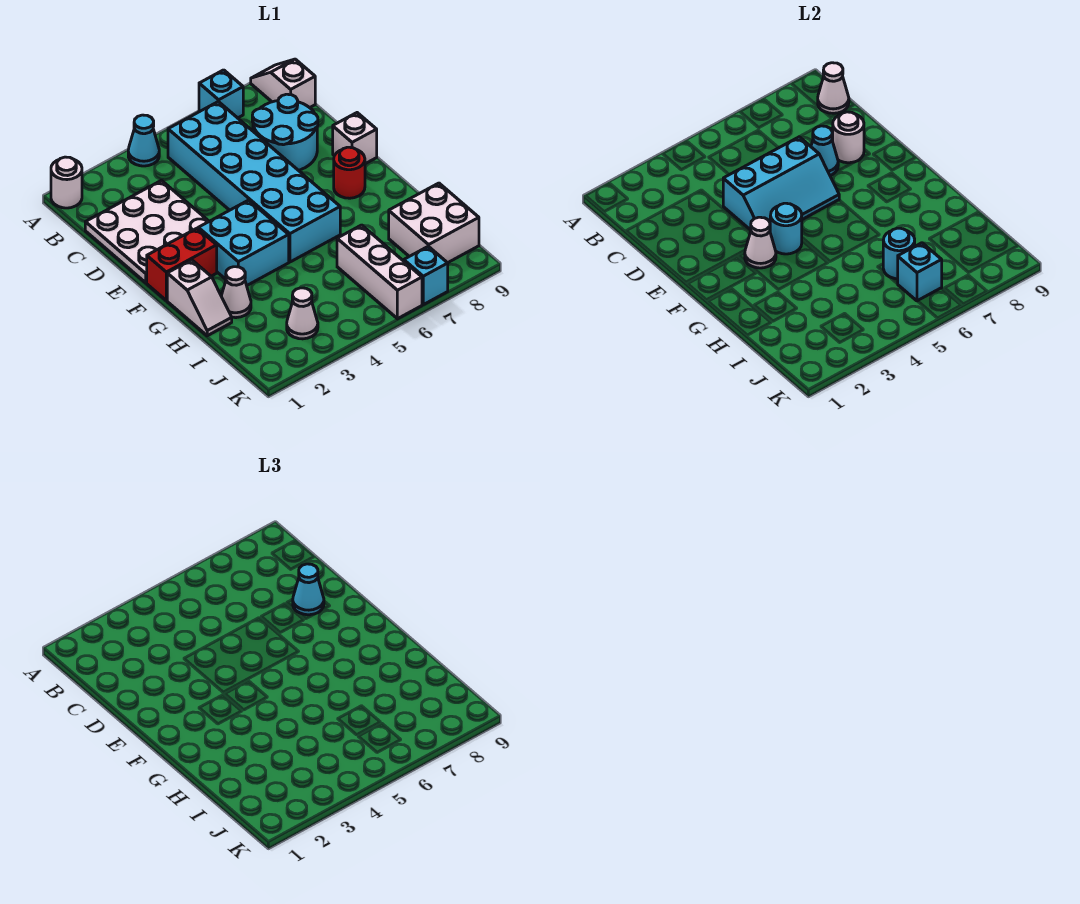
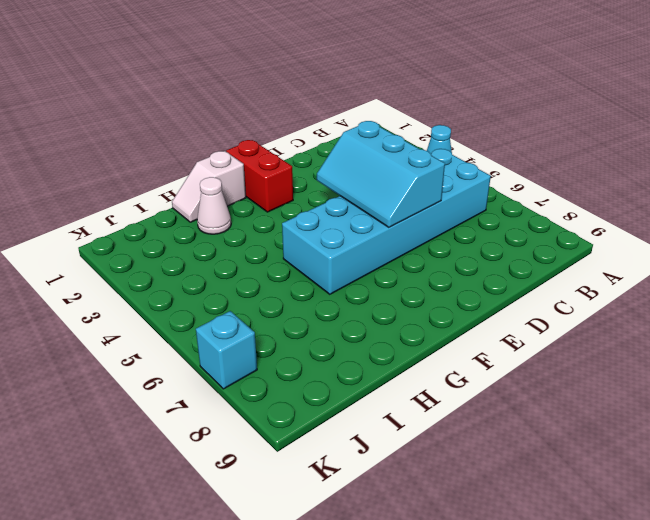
none -> white round brick A1 level 1
none -> cyan brick A7 level 1
none -> white slope A9:B9 level 1 top B

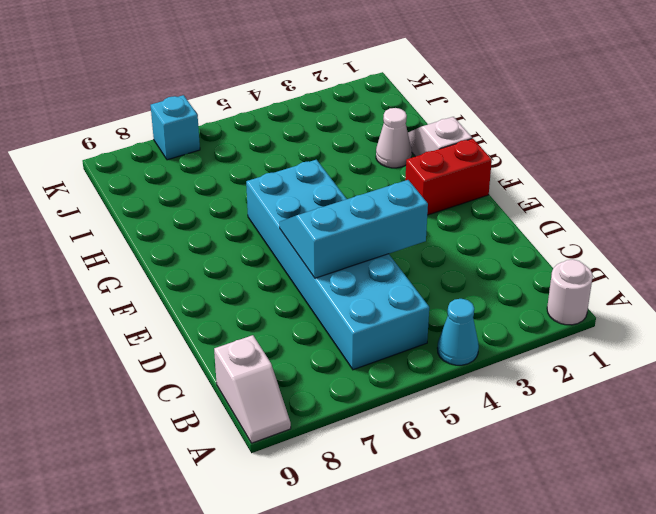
none -> cyan brick A7 level 1
none -> white plate C1:E3 level 1
none -> cyan round brick C7:D8 level 1

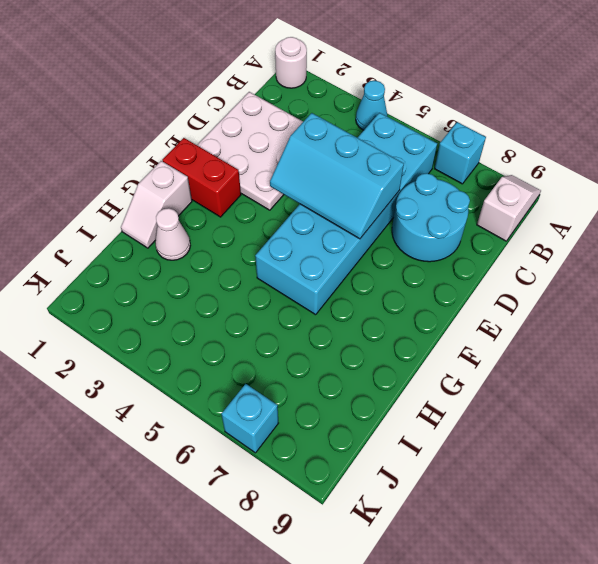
none -> white brick E9 level 1
none -> cyan brick F3:G4 level 1
none -> red round brick F8 level 1

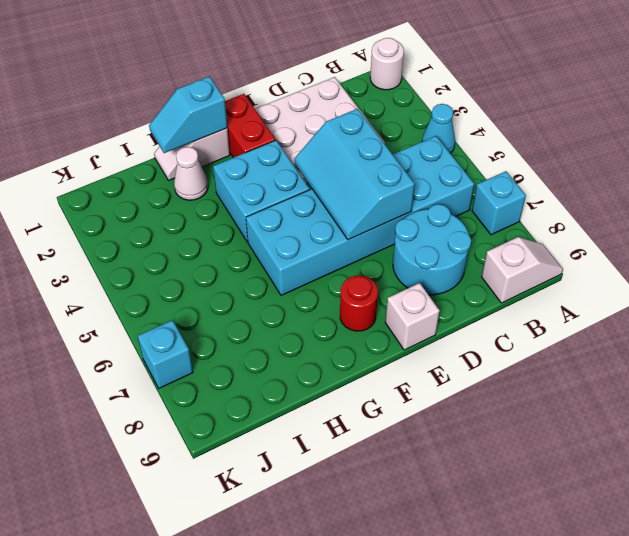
cyan slope G1:H1 level 2 top G -> none
none -> white brick I6:K6 level 1
none -> white brick I8:J9 level 1
none -> white cone J3 level 1

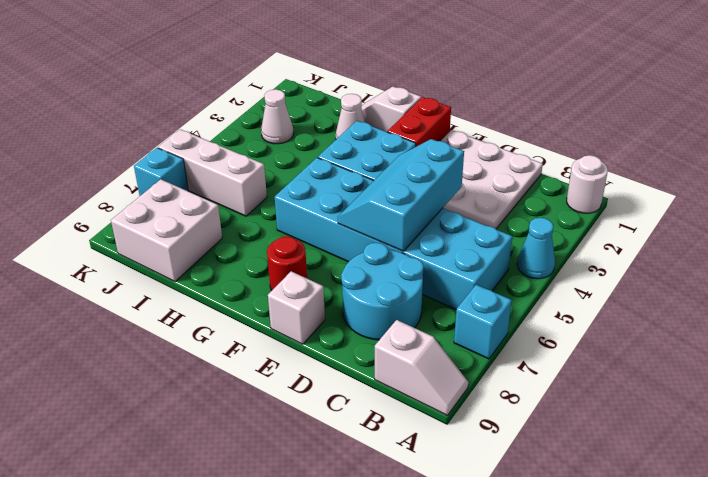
none -> white cone B9 level 2
none -> cyan cone D7 level 2
none -> white round brick D8 level 2

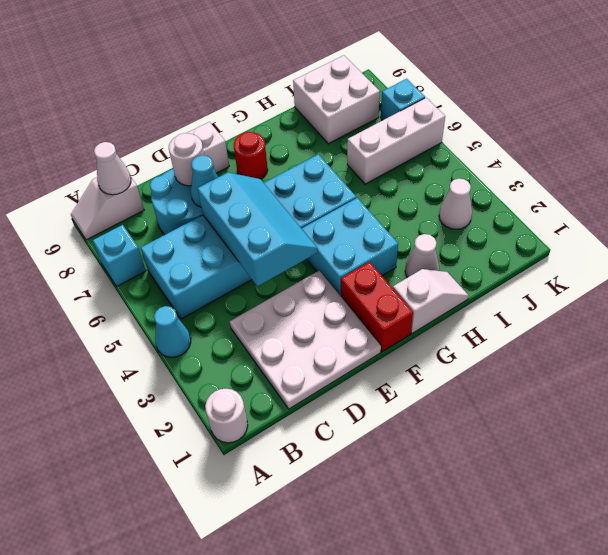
none -> white cone F3 level 2
none -> cyan round brick F4 level 2
none -> cyan round brick I6 level 2

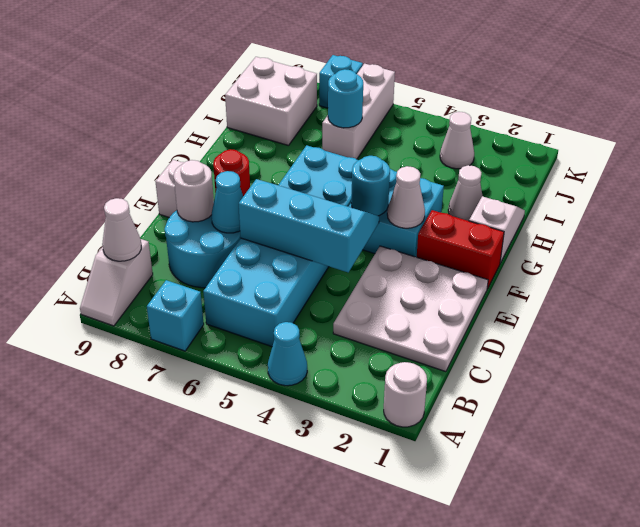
none -> cyan brick J6 level 2
none -> cyan cone D8 level 3

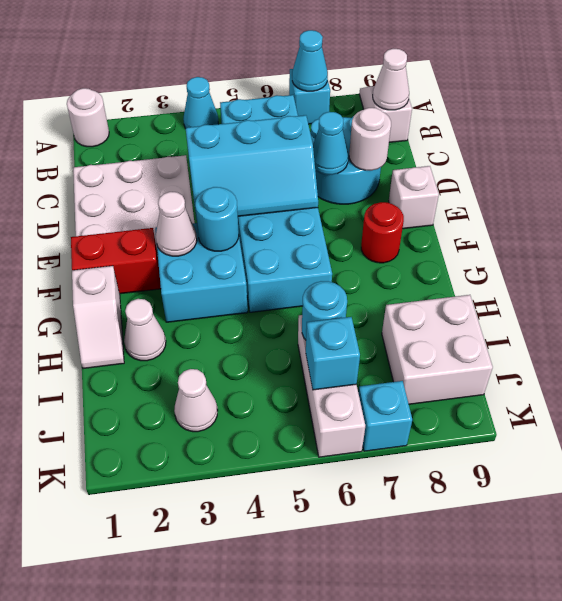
cyan cone A7 level 2 -> cyan cone D8 level 3

